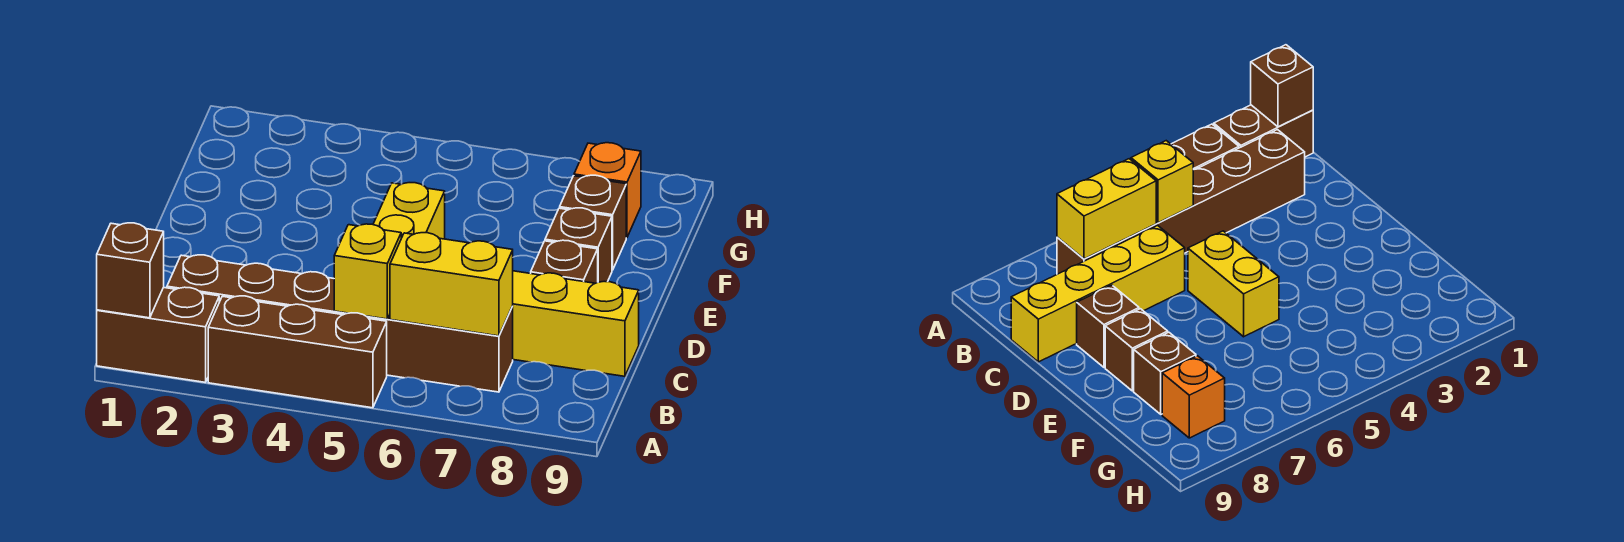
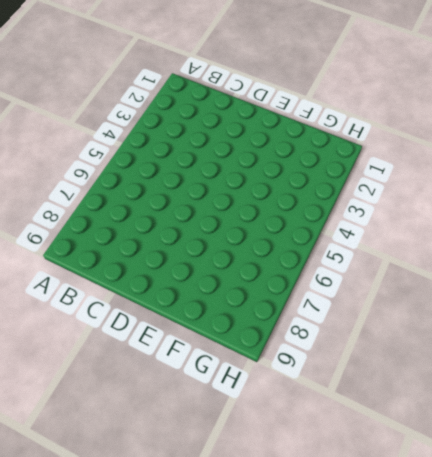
none -> brown brick A1:A2 level 1
none -> brown brick A3:A5 level 1
none -> brown brick B2:B7 level 1

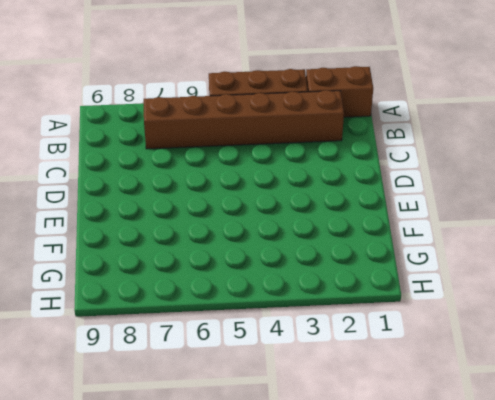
none -> yellow brick C6:C9 level 1
none -> yellow brick D5:E5 level 1
none -> brown brick D8 level 1

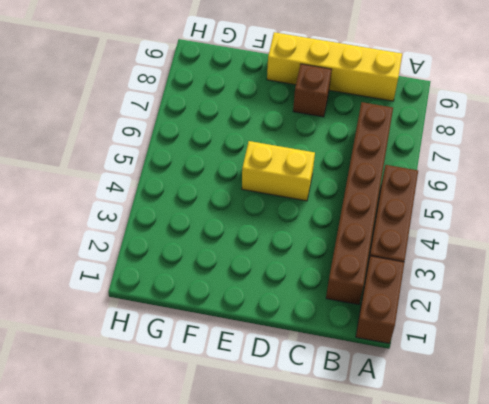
yellow brick B9:E9 level 1 -> yellow brick C6:C9 level 1
none -> brown brick E8 level 1
none -> brown brick F8 level 1
none -> orange brick G8 level 1

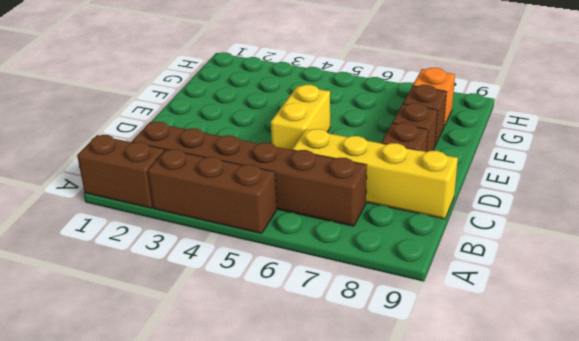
none -> brown brick A1 level 2
none -> yellow brick B5 level 2
none -> yellow brick B6:B7 level 2

